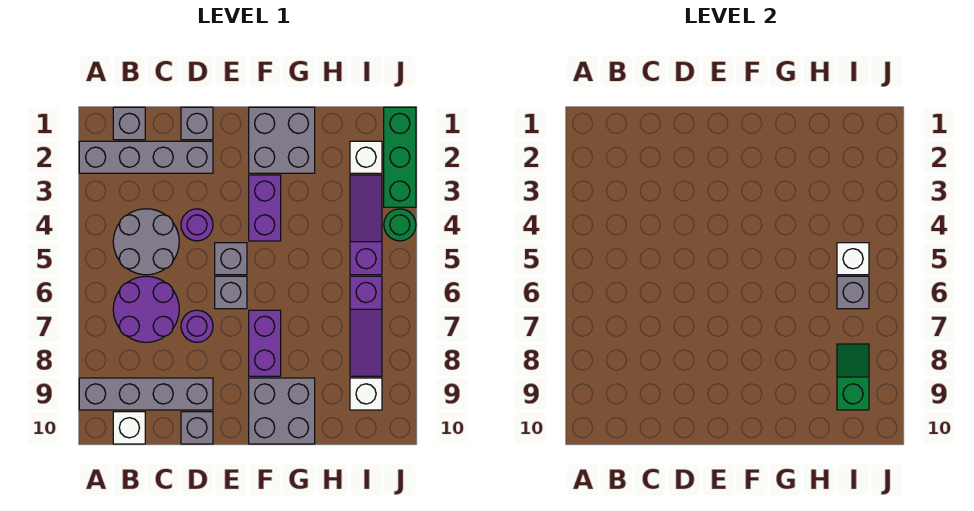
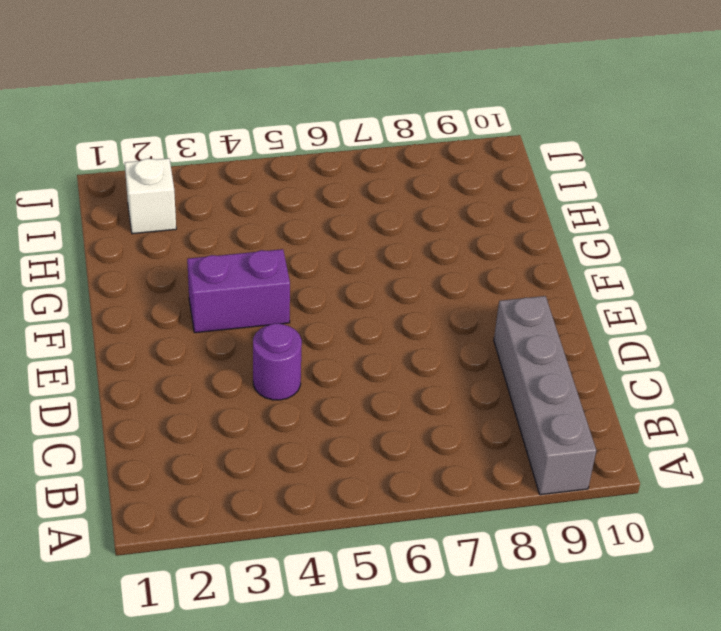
none -> grey brick A2:D2 level 1
none -> grey brick B1 level 1
none -> grey round brick B4:C5 level 1

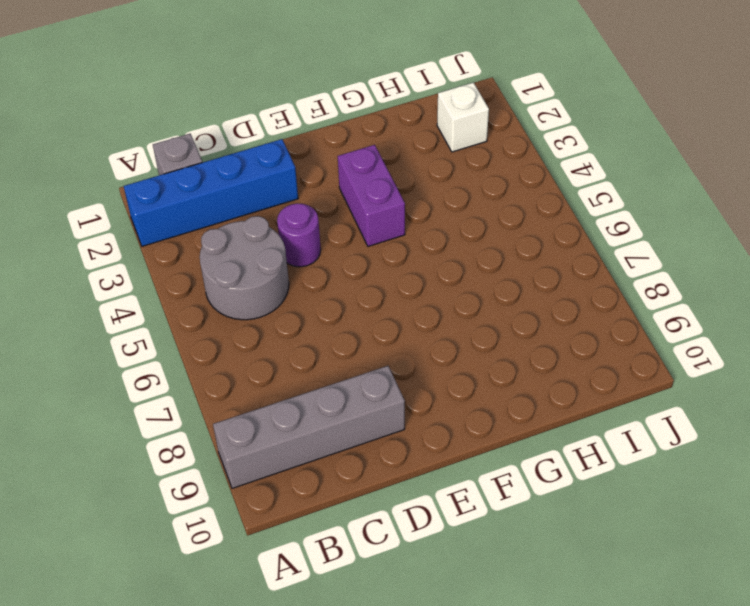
blue brick A2:D2 level 1 -> grey brick A2:D2 level 1
none -> purple round brick B6:C7 level 1
none -> white brick B10 level 1
none -> grey brick D1 level 1

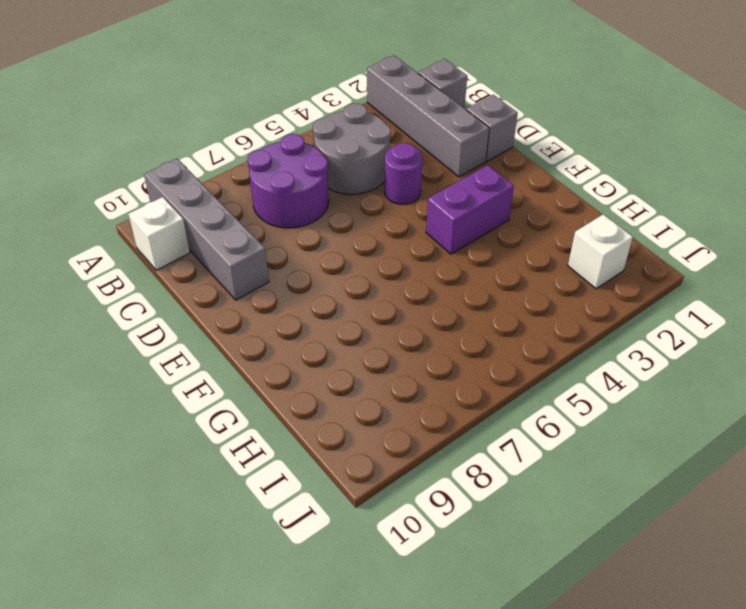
none -> purple round brick D7 level 1
none -> grey brick D10 level 1
none -> grey brick E5 level 1

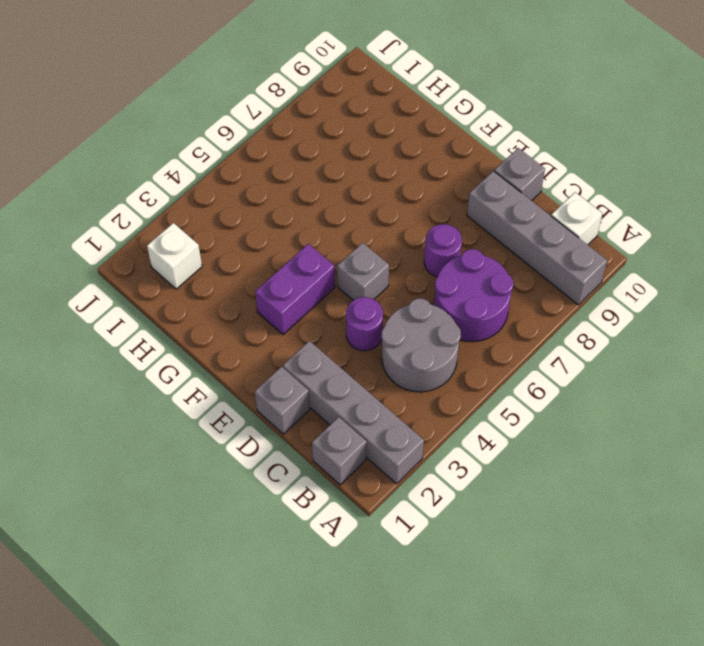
none -> grey brick E6 level 1
none -> grey brick F1:G2 level 1
none -> purple brick F7:F8 level 1

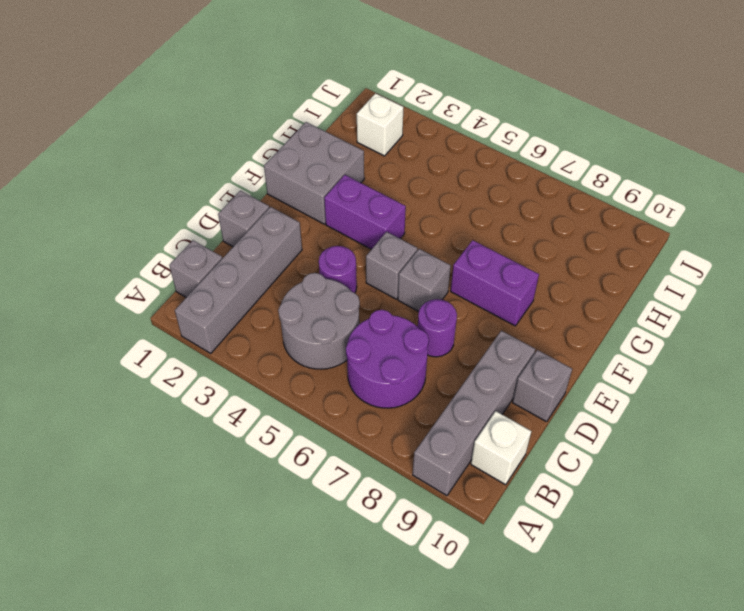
none -> grey brick F9:G10 level 1
none -> purple slope I3:I5 level 1 top 5
none -> purple slope I6:I8 level 1 top 6

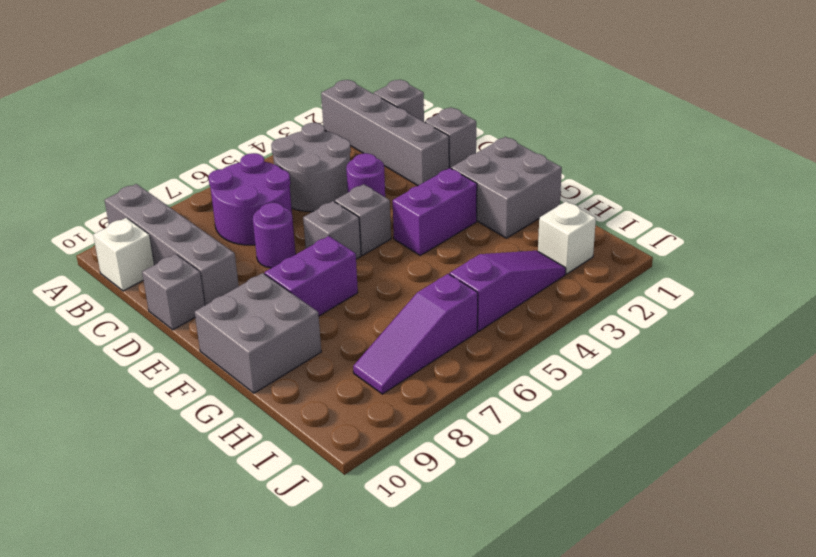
none -> white brick I9 level 1
none -> green brick J1:J3 level 1
none -> green round brick J4 level 1

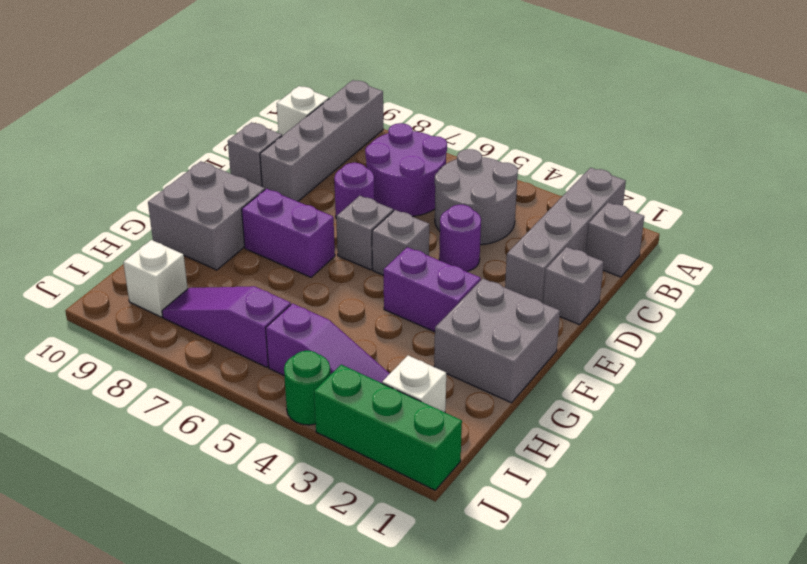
none -> white brick I5 level 2
none -> grey brick I6 level 2
none -> green slope I8:I9 level 2 top 9

